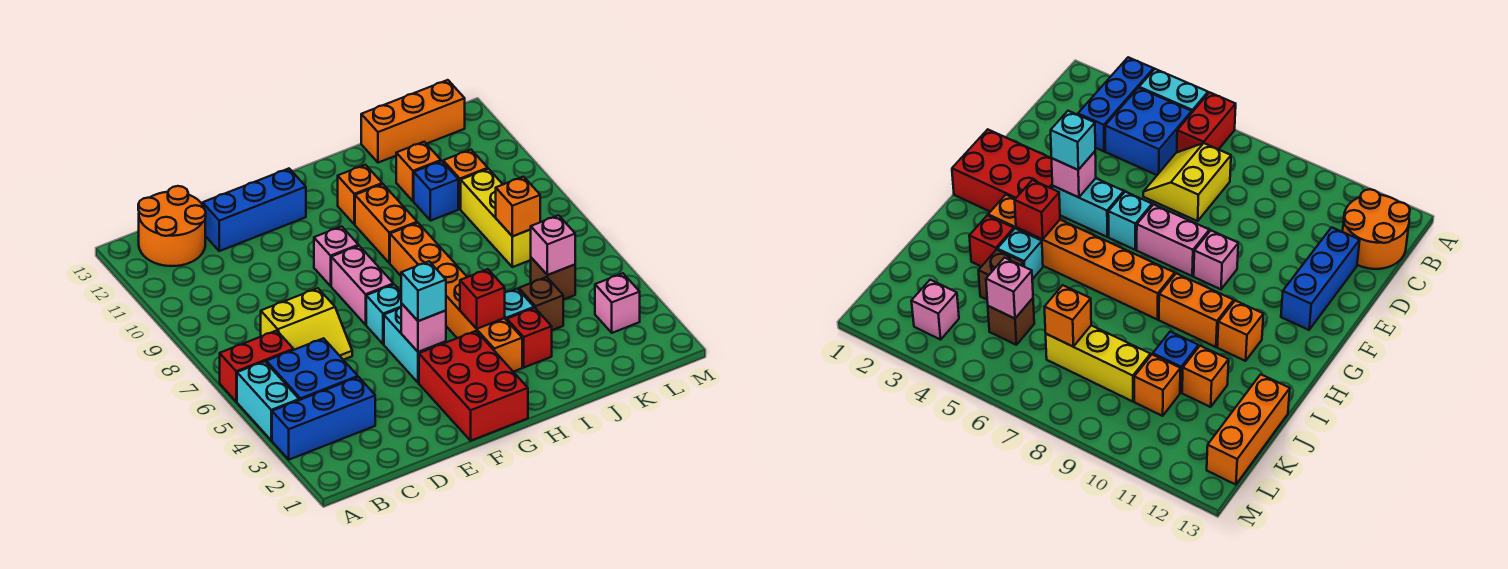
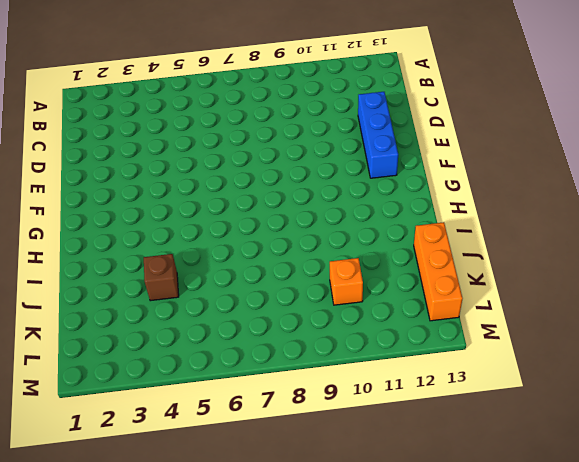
none -> blue brick A3:C3 level 1
none -> cyan brick A4:A5 level 1
none -> red brick A6:B6 level 1
none -> blue brick B4:C5 level 1

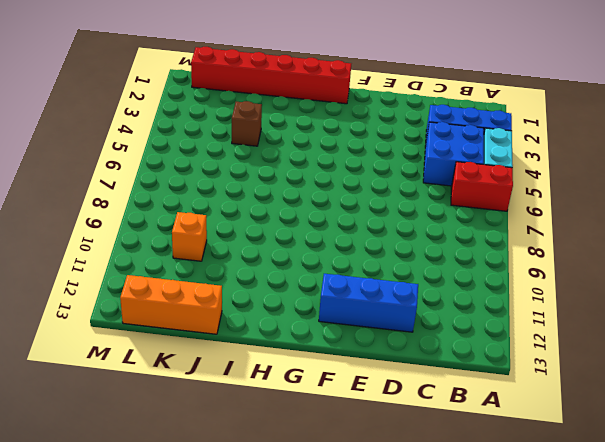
red brick G1:L1 level 1 -> red brick F1:G3 level 1
none -> orange round brick B12:C13 level 1
none -> yellow slope C6:D7 level 1 top 7
none -> cyan brick F4:F5 level 1
none -> cyan brick F6 level 1

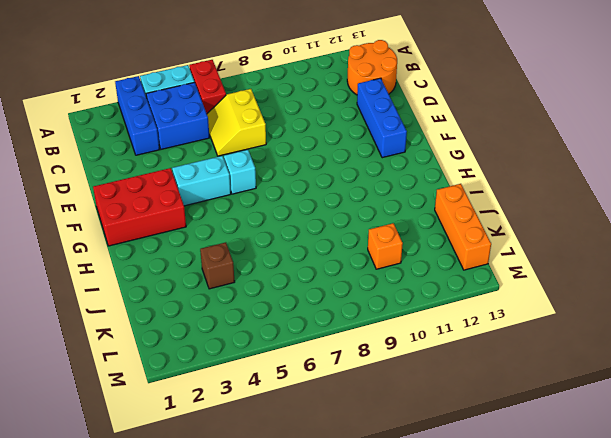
none -> pink brick F7:F8 level 1
none -> pink brick F9 level 1
none -> orange brick H3:H8 level 1
none -> orange brick H9:H10 level 1

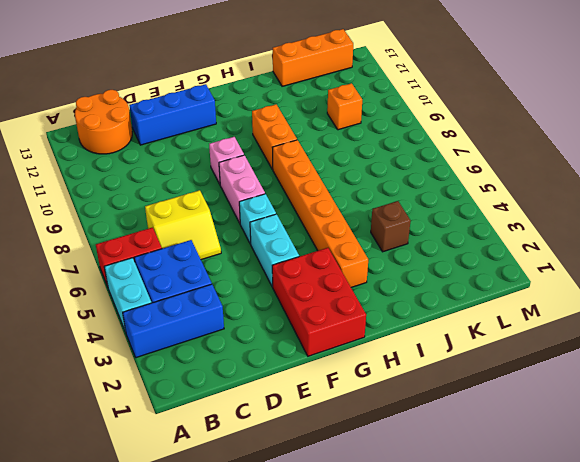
none -> orange brick H11 level 1
none -> red brick I3 level 1
none -> cyan brick I4 level 1
none -> blue brick J10 level 1

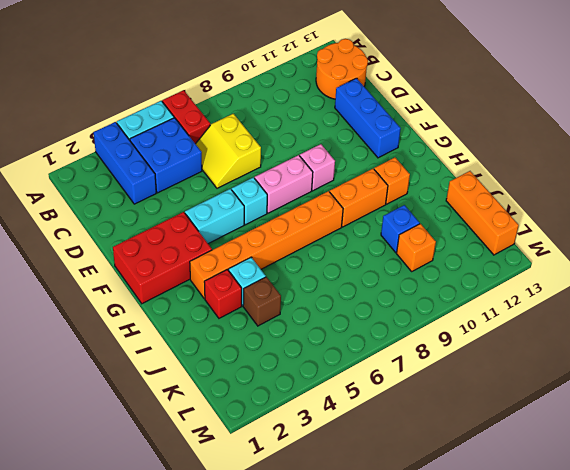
none -> orange brick J11 level 1
none -> brown brick K5 level 1
none -> yellow brick K7:K9 level 1
none -> pink brick L3 level 1

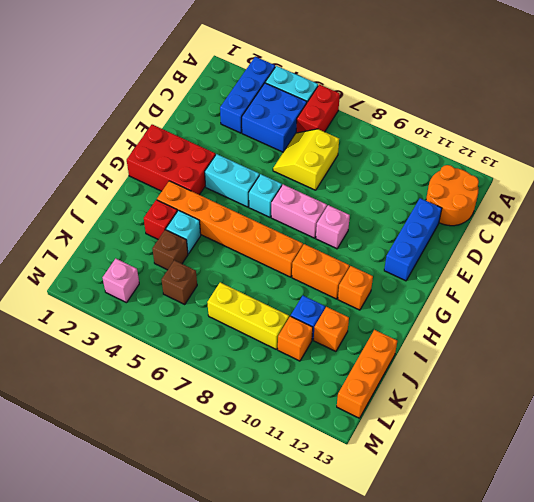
none -> pink brick F4 level 2
none -> red brick H4 level 2
none -> pink brick K5 level 2
none -> orange brick K7 level 2

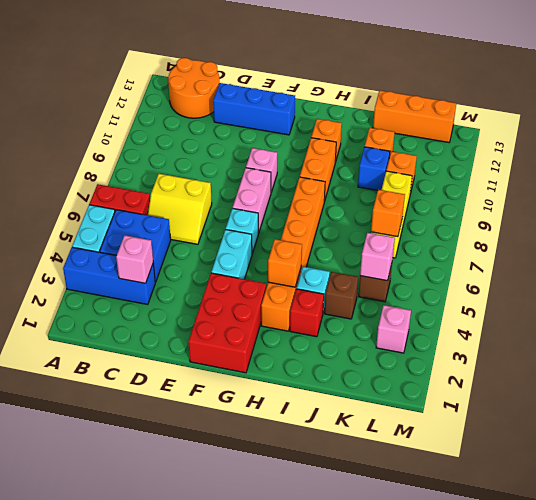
pink brick C3 level 2 -> pink brick F4 level 2
orange brick H4 level 2 -> red brick H4 level 2
none -> cyan brick F4 level 3

